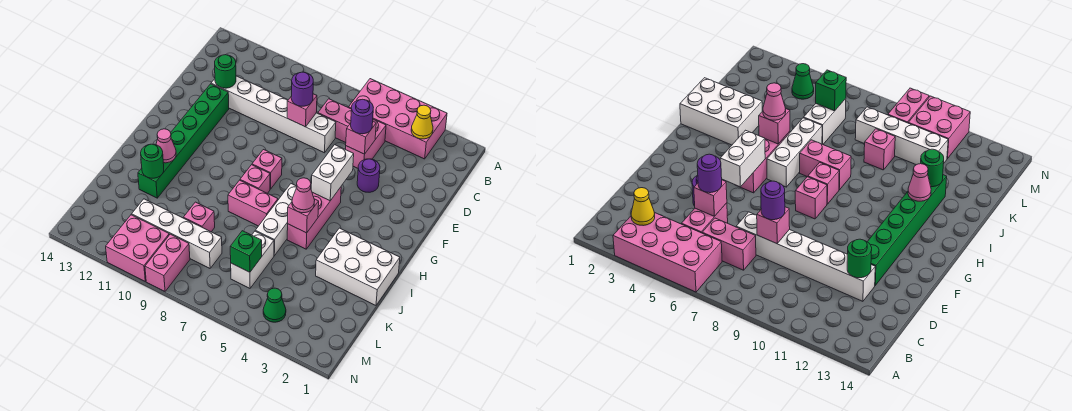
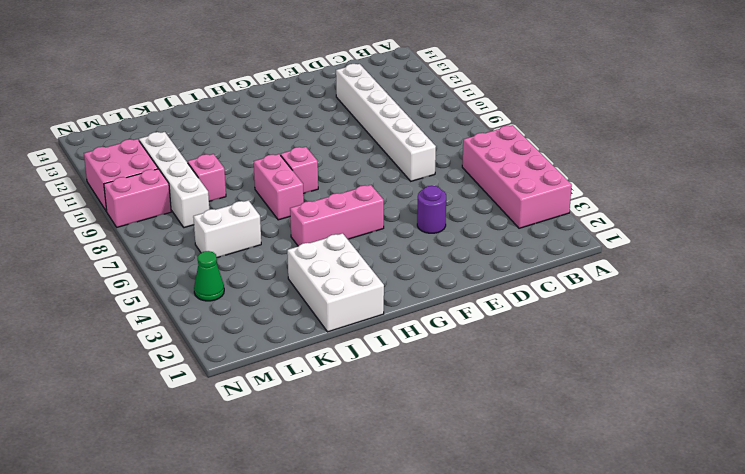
none -> pink brick C5:D5 level 1
none -> pink brick C6:C7 level 1
none -> green brick E12:J12 level 1
none -> pink brick G8 level 1

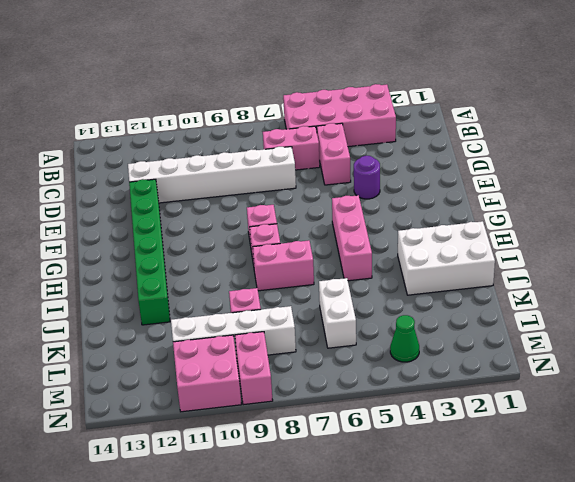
none -> white brick H6:J6 level 1
none -> yellow cone B3 level 2
none -> pink brick D5 level 2
none -> pink brick D8 level 2

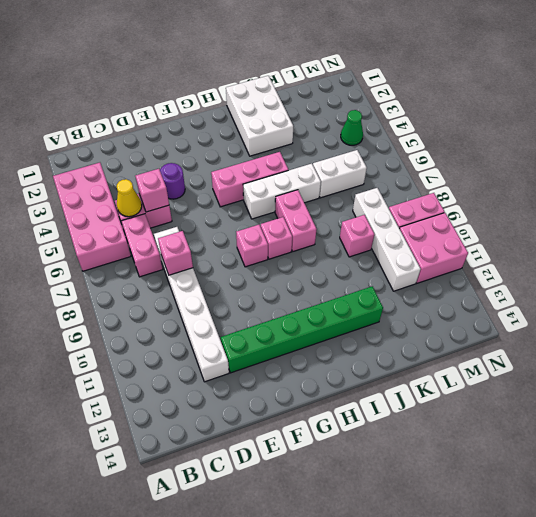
yellow cone C5 level 2 -> yellow cone B3 level 2
none -> green round brick D12 level 2
none -> white brick F5:G5 level 2
none -> pink brick I5 level 2
none -> pink cone I12 level 2

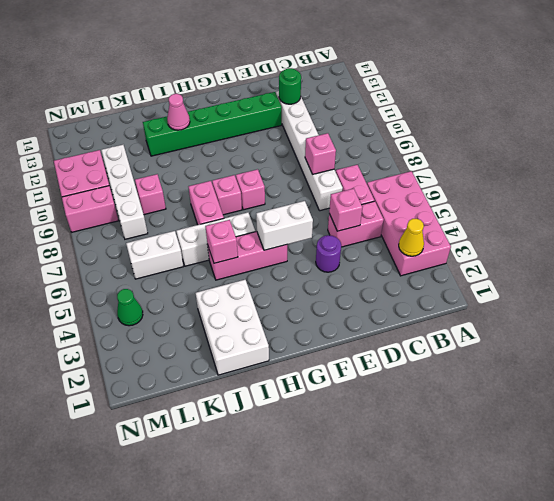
none -> green round brick J12 level 2
none -> green brick L6 level 2
none -> purple round brick D5 level 3
none -> purple round brick D8 level 3

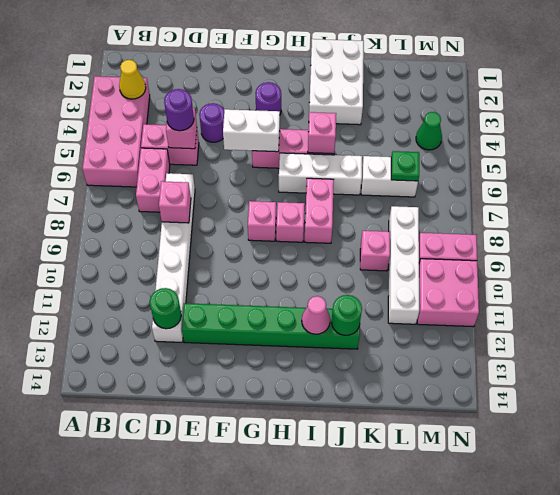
purple round brick G3 level 1 -> purple round brick D8 level 3
green plate L6 level 2 -> green brick L6 level 2
none -> pink cone I5 level 3

